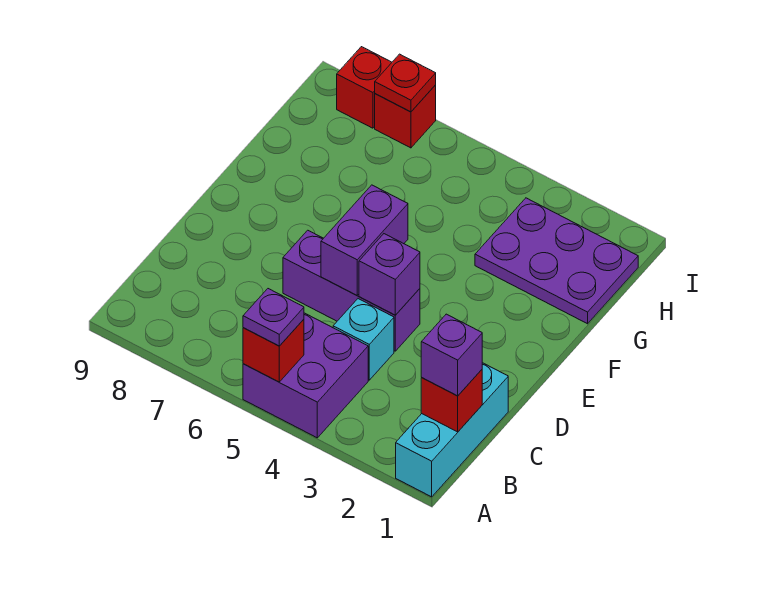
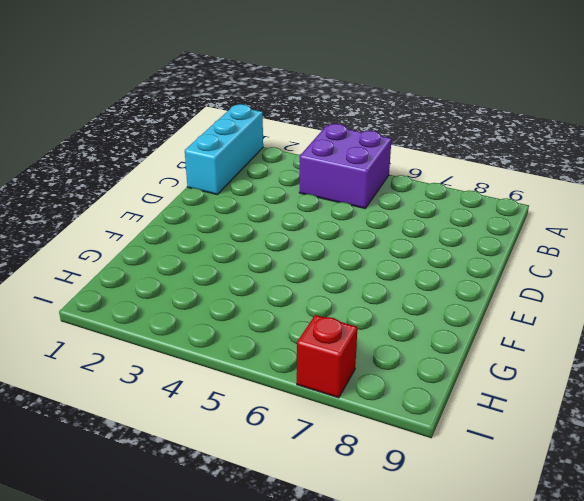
none -> cyan brick C4 level 1
none -> purple brick D4:D6 level 1
none -> purple plate G1:H3 level 1

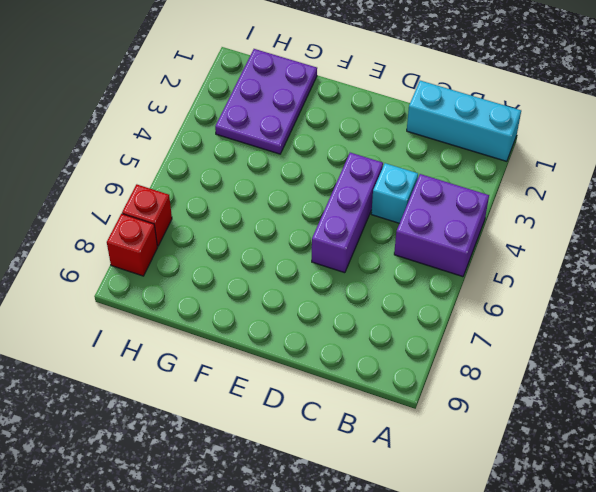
none -> red brick A5 level 2
none -> red brick B1 level 2
none -> purple brick D4 level 2

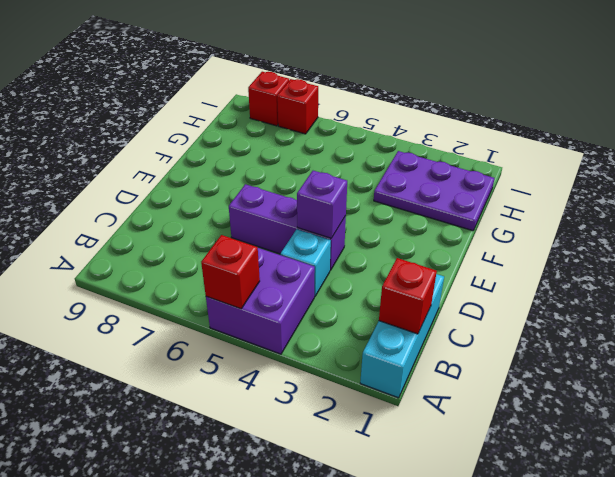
none -> purple brick D5:E5 level 2
none -> red plate I7 level 2
none -> purple plate A5 level 3

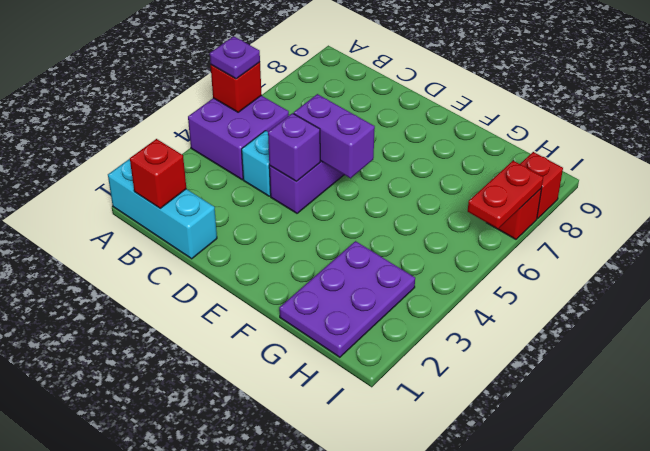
red plate I6:I7 level 2 -> red plate I7 level 2
none -> purple brick B1 level 3

